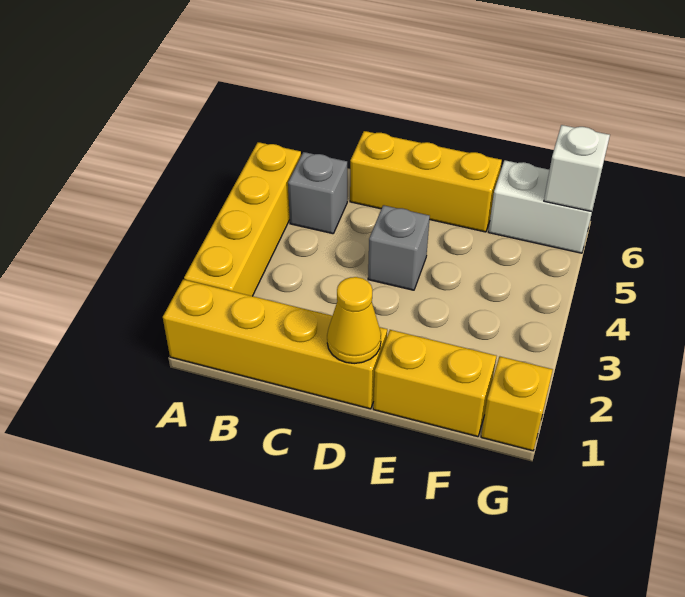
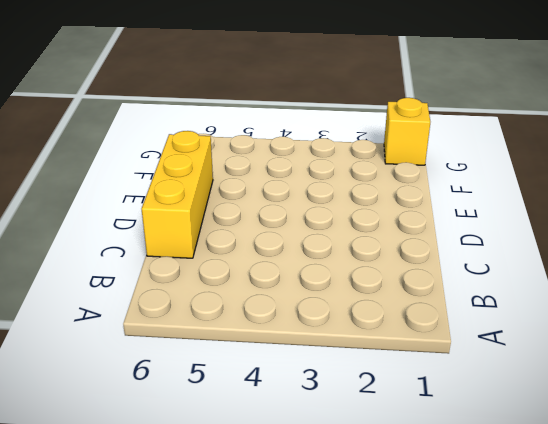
none -> yellow brick A1:D1 level 1
none -> yellow brick A2:A5 level 1

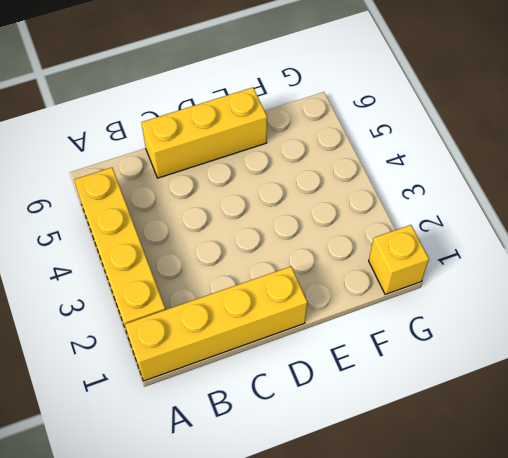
none -> grey brick B5 level 1
none -> grey brick D4 level 1

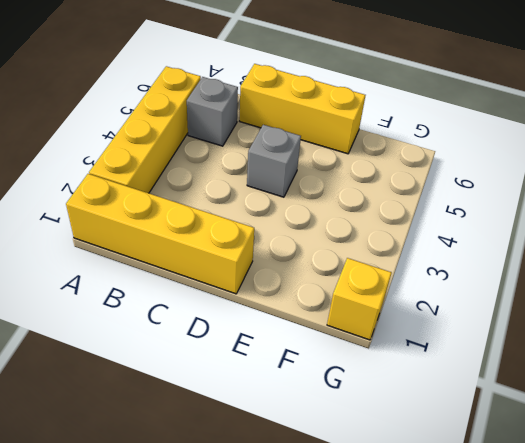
none -> yellow brick E1:F1 level 1
none -> white brick F6:G6 level 1

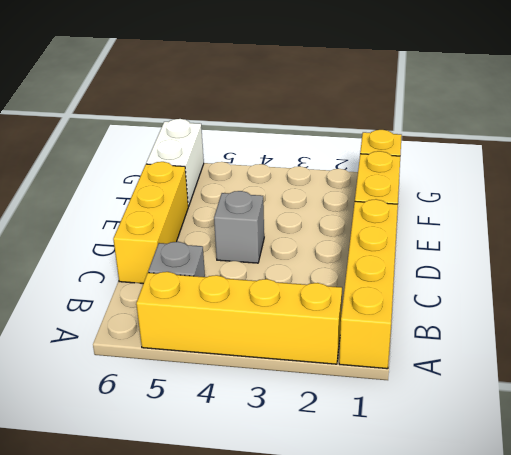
none -> yellow cone D1 level 2
none -> white brick G6 level 2

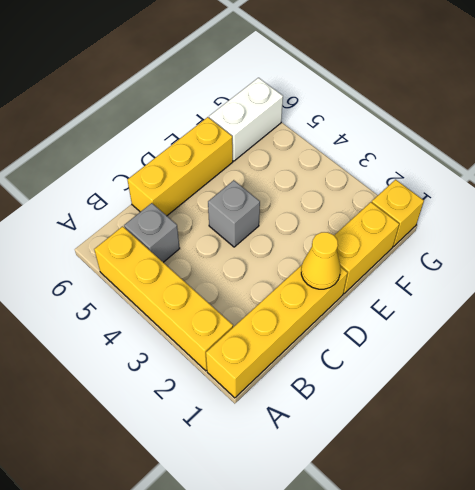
none -> white brick G6 level 2

